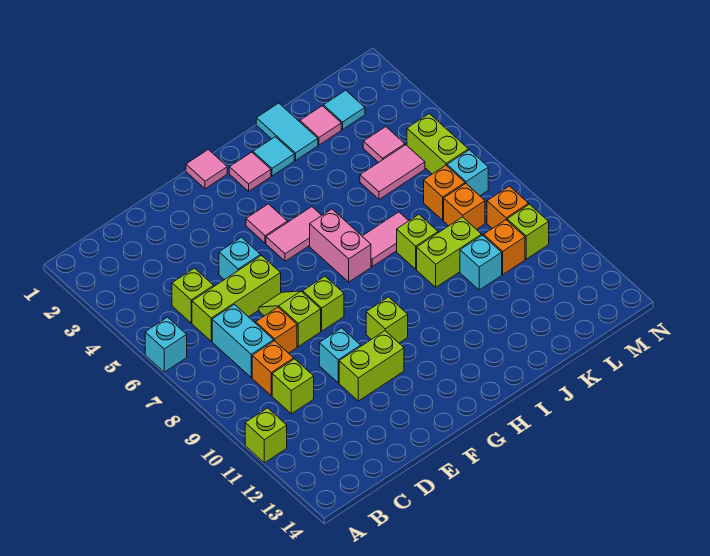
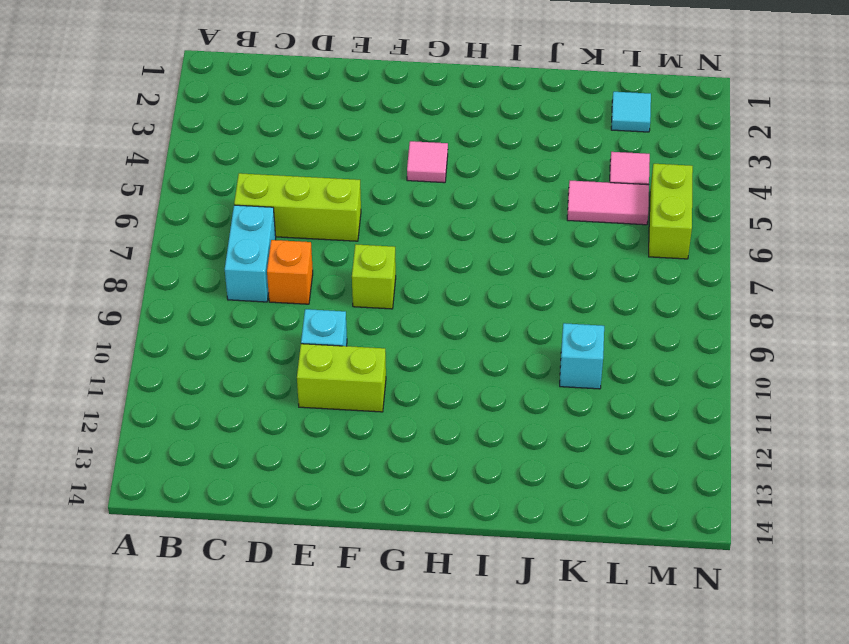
none -> cyan brick A6 level 1
none -> lime brick A11 level 1
none -> lime brick C5 level 1
none -> orange brick C9 level 1

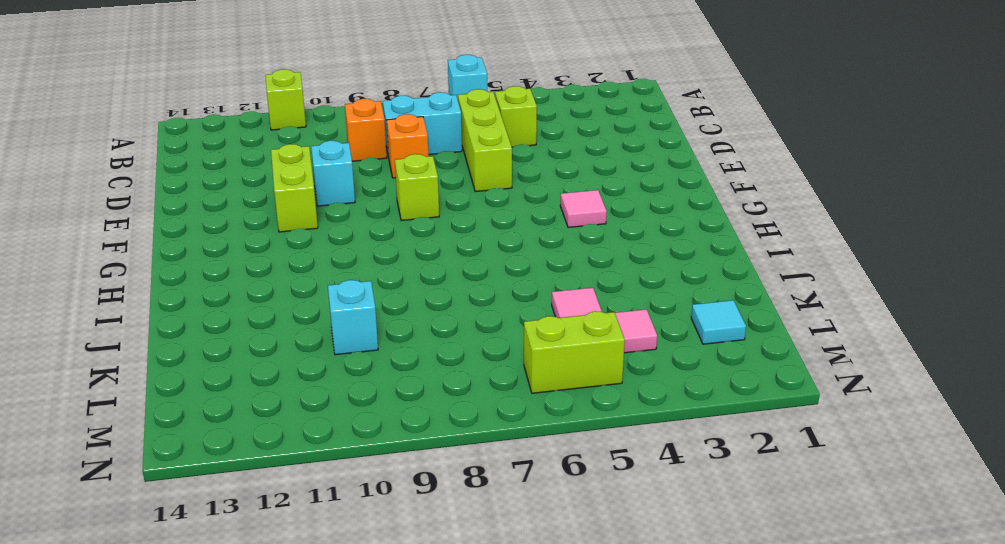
none -> lime brick C10 level 1
none -> cyan brick E5 level 1
none -> lime slope E7:E8 level 1 top 8
none -> pink tile G1 level 1

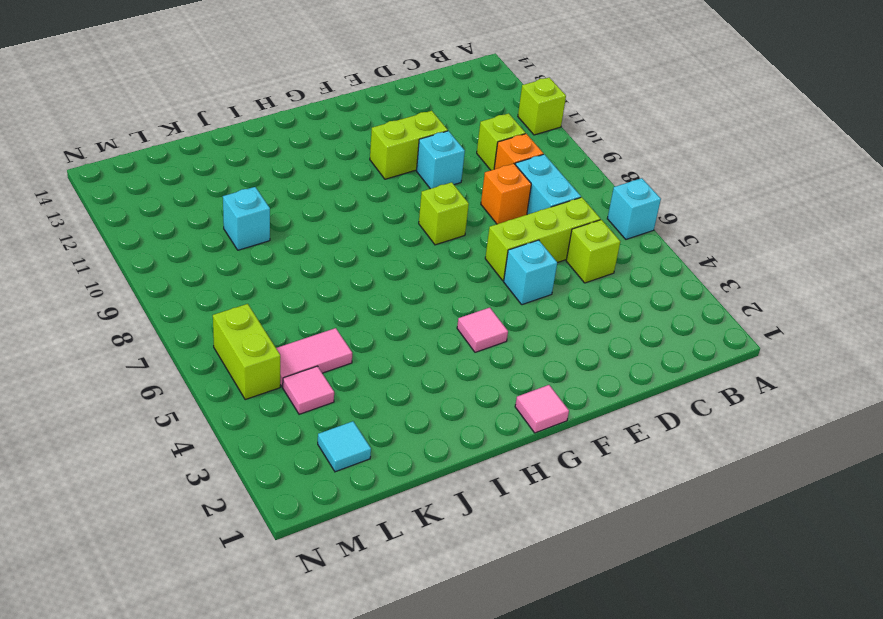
none -> lime slope E7:E8 level 1 top 8
none -> pink tile G5:H5 level 1
none -> lime brick G10 level 1
none -> pink tile H2 level 1

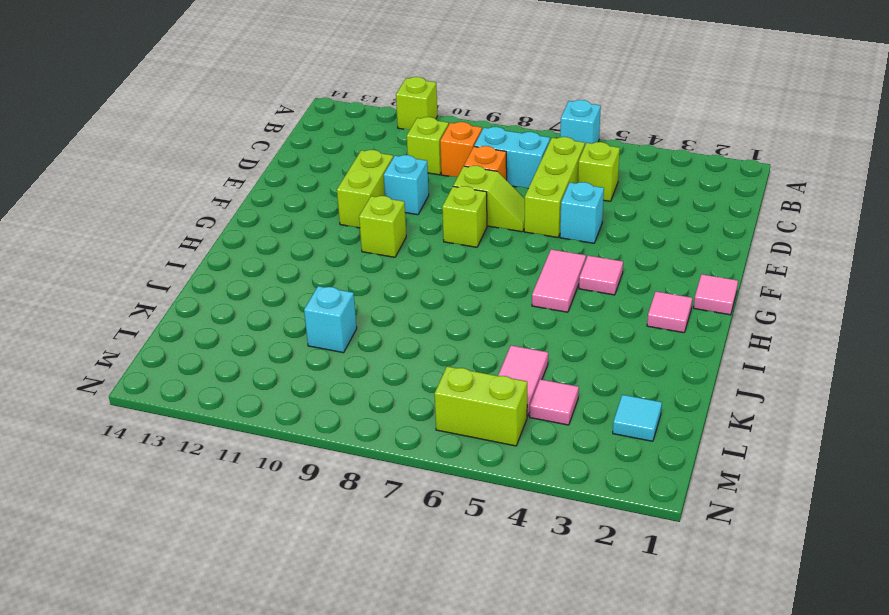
none -> pink brick H6:H7 level 1
none -> cyan tile I2 level 1
none -> pink tile I7:J7 level 1
none -> cyan tile J1:J2 level 1

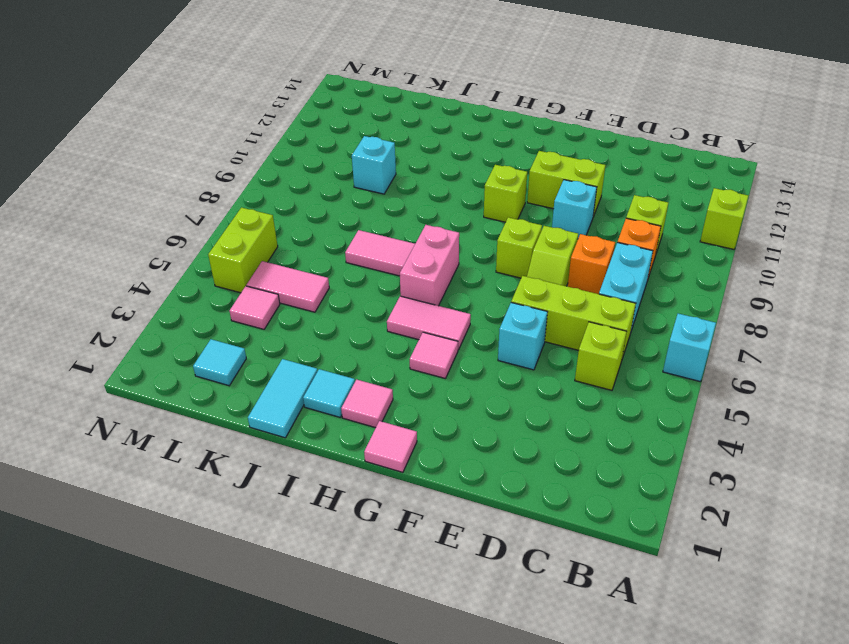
none -> lime brick J8 level 1
none -> lime brick J9:K9 level 1
none -> pink tile K2 level 1
none -> orange brick L7 level 1

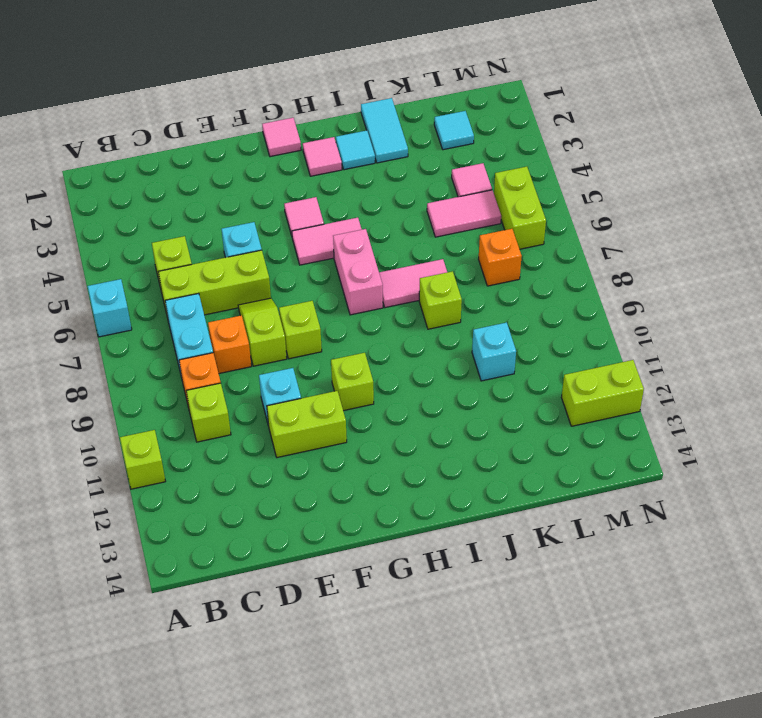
lime brick M12:N12 level 1 -> lime brick J9:K9 level 1
none -> pink tile K2 level 1
none -> orange brick L8 level 1
none -> orange brick L10 level 1
none -> cyan brick M7 level 1

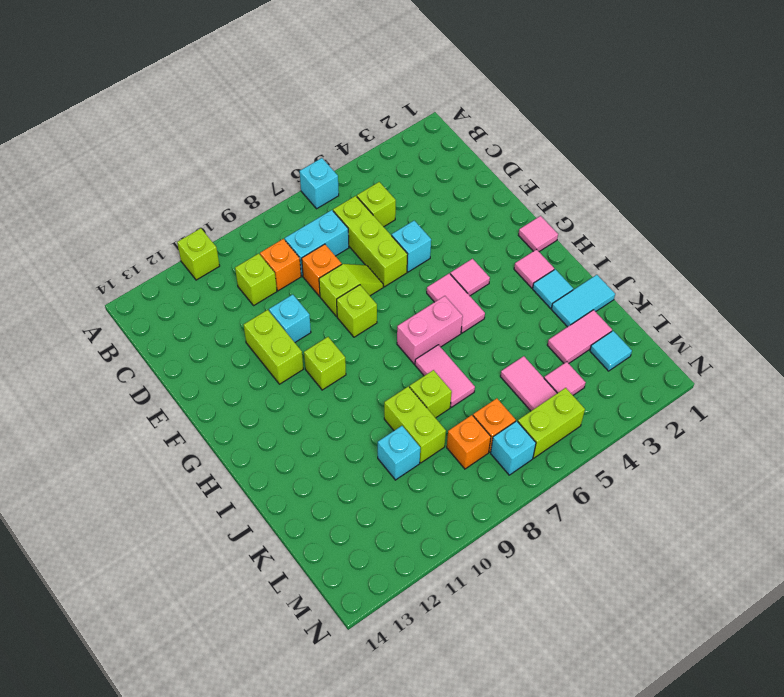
pink tile K2:K3 level 1 -> pink tile K2 level 1
none -> orange brick L10 level 1
none -> orange brick M9 level 1
none -> lime brick M10 level 1

